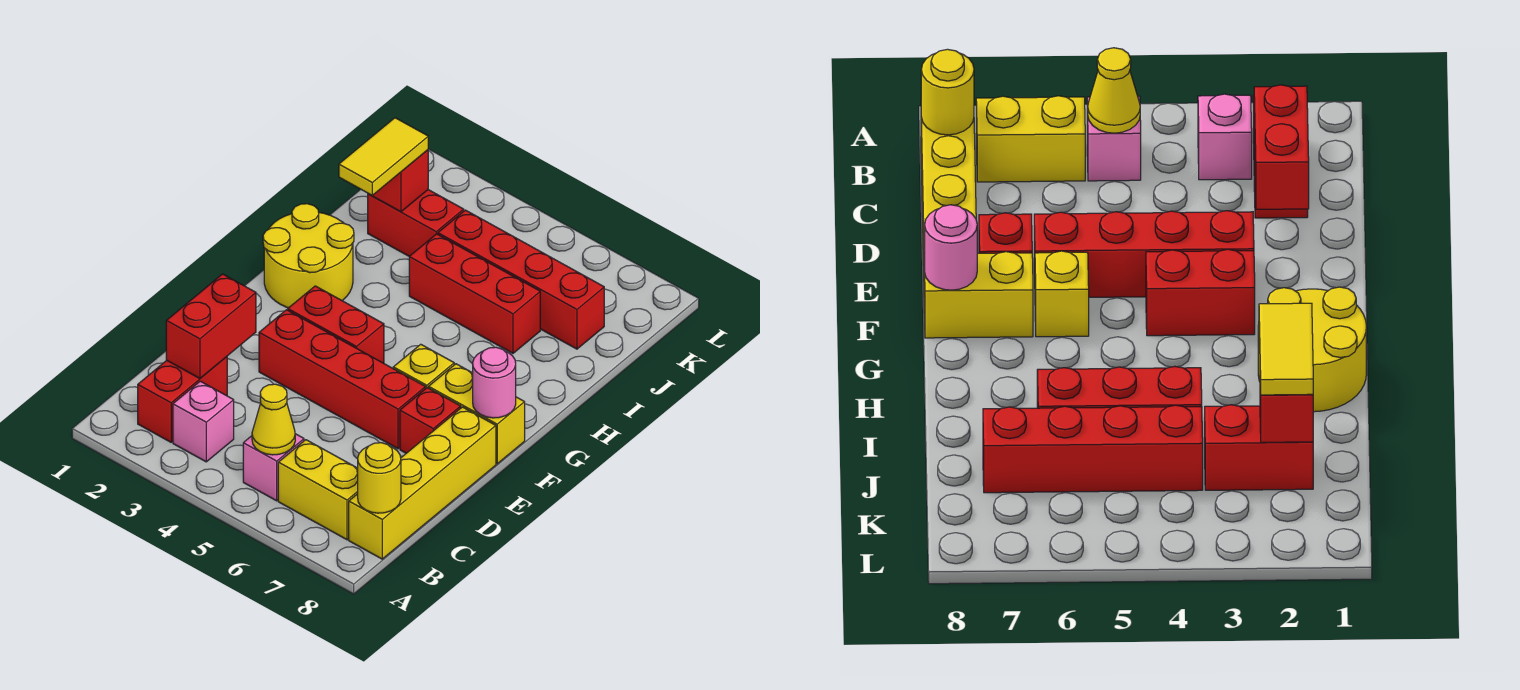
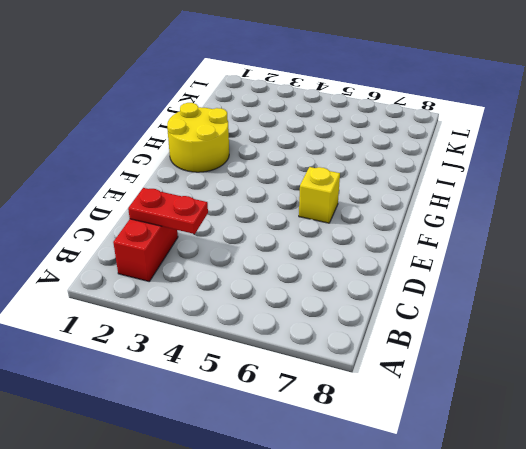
red plate C2:C3 level 2 -> red brick C2:D2 level 2
none -> pink brick B3 level 1
none -> pink brick B5 level 1
none -> yellow brick B6:B7 level 1

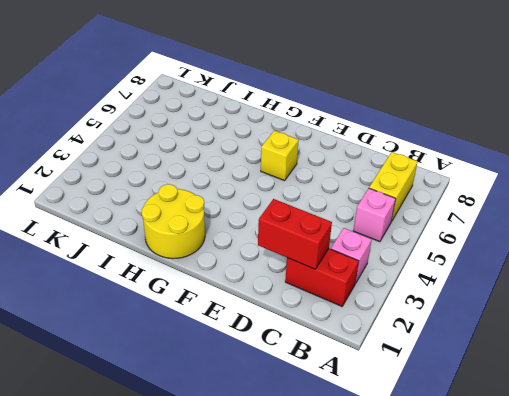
none -> yellow brick B8:E8 level 1
none -> red brick E3:E6 level 1
none -> red brick E7 level 1

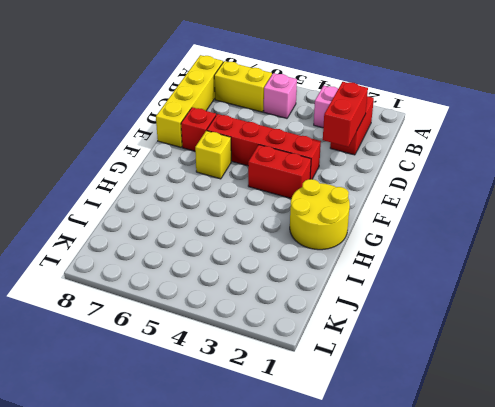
none -> yellow brick F7:F8 level 1
none -> red brick I4:I6 level 1
none -> red brick J2:J3 level 1

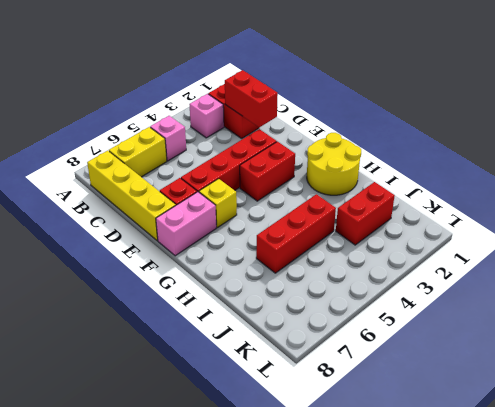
pink brick F7:F8 level 1 -> yellow brick F7:F8 level 1
none -> red brick J4:J7 level 1
none -> yellow cone B5 level 2
none -> yellow round brick B8 level 2

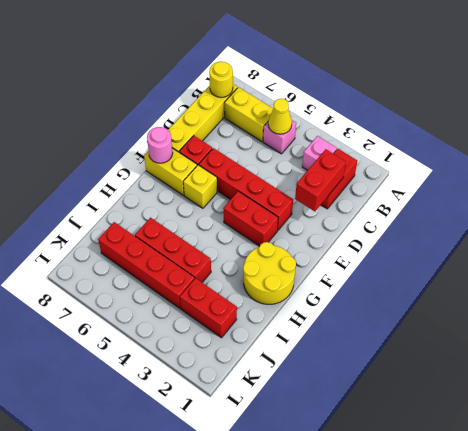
none -> red brick J2 level 2
none -> yellow tile I2:J2 level 3

